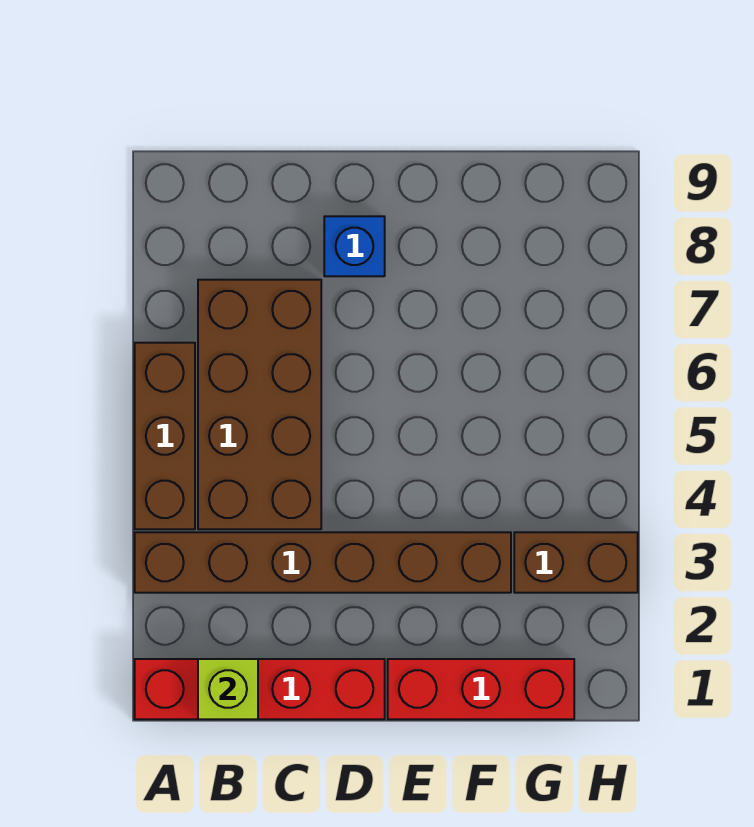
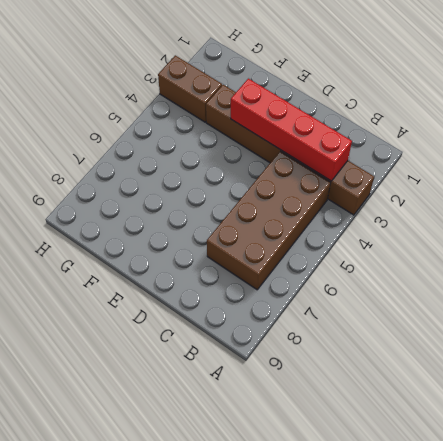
red brick B3:E3 level 2 -> red brick A1:D1 level 1
none -> brown brick A4:A6 level 1
none -> blue brick D8 level 1

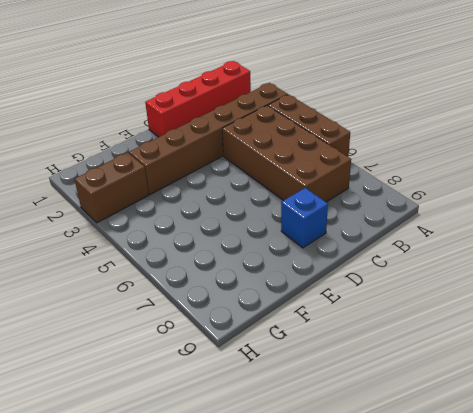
none -> red brick E1:G1 level 1
none -> lime brick B1 level 2

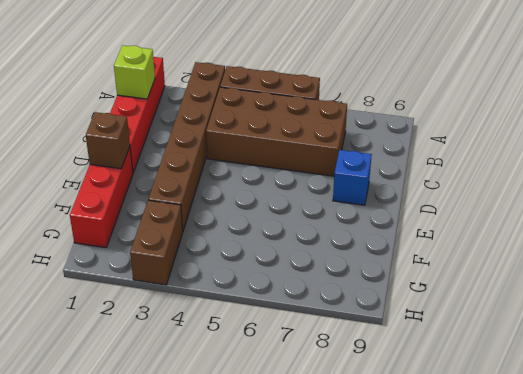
brown brick E1 level 2 -> none

